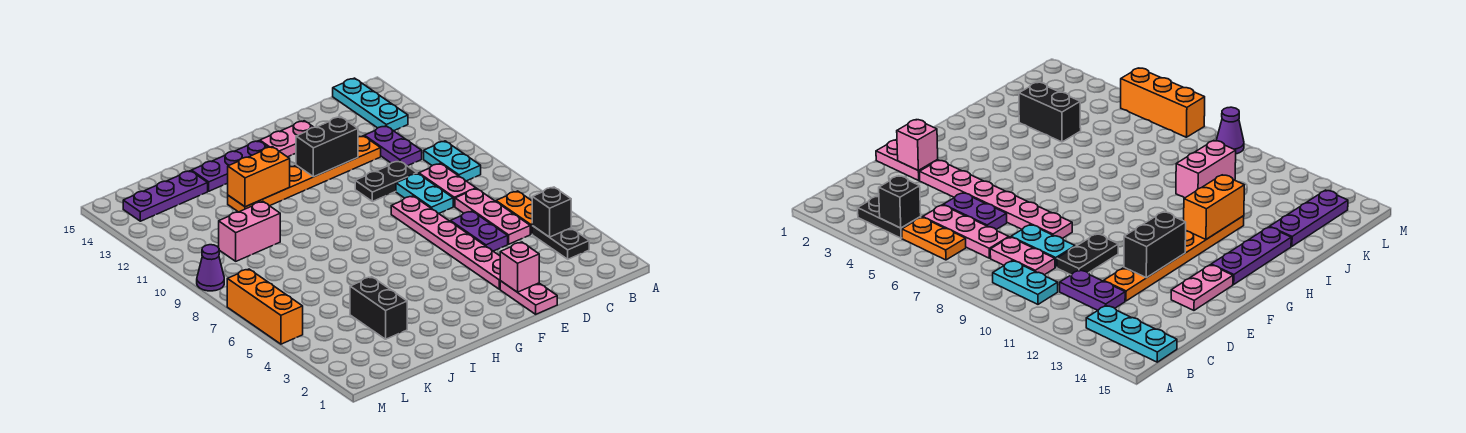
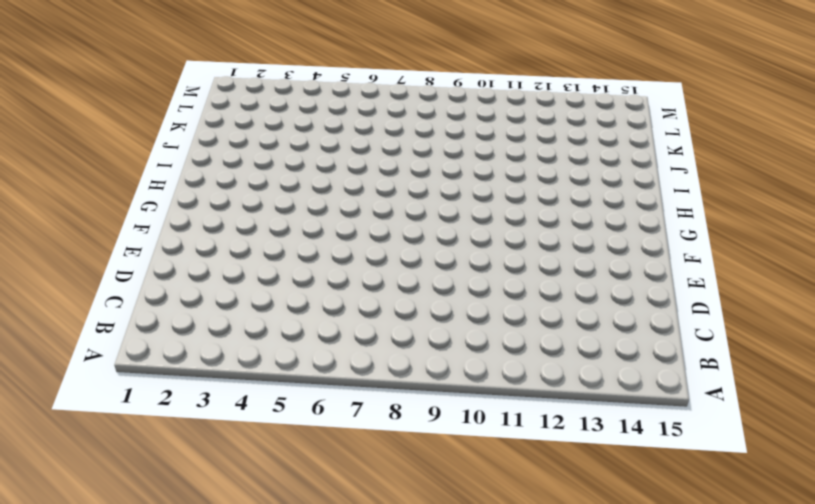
none -> black plate B3:B4 level 1
none -> orange plate B5:B6 level 1
none -> cyan plate B9:B10 level 1

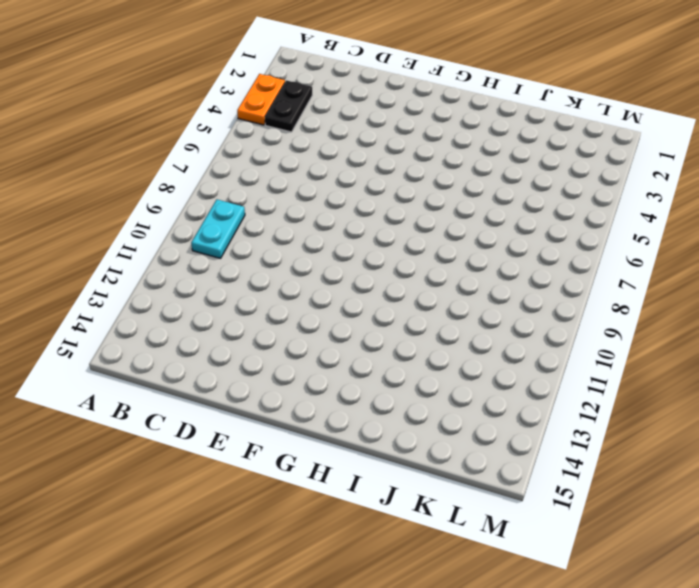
orange plate A3:A4 level 1 -> orange plate B5:B6 level 1
none -> cyan plate B13:B15 level 1
none -> pink plate C5:C7 level 1
none -> pink plate C8:C9 level 1

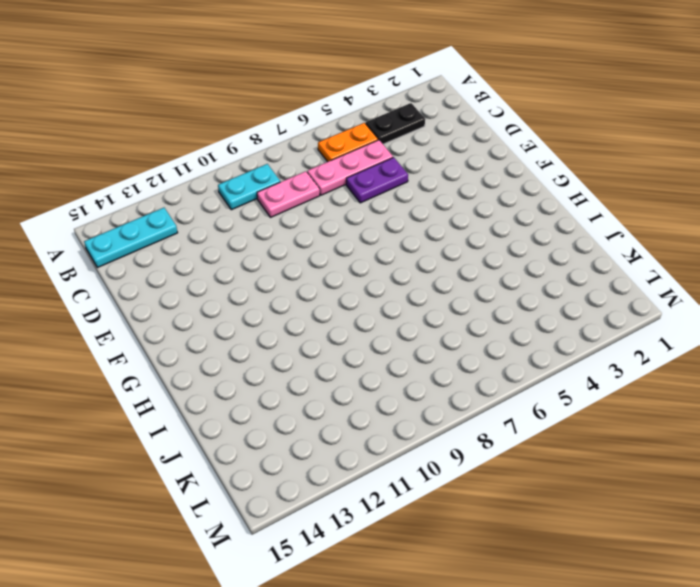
none -> purple plate C11:C12 level 1
none -> cyan plate D8:D9 level 1
none -> black plate D10:E10 level 1

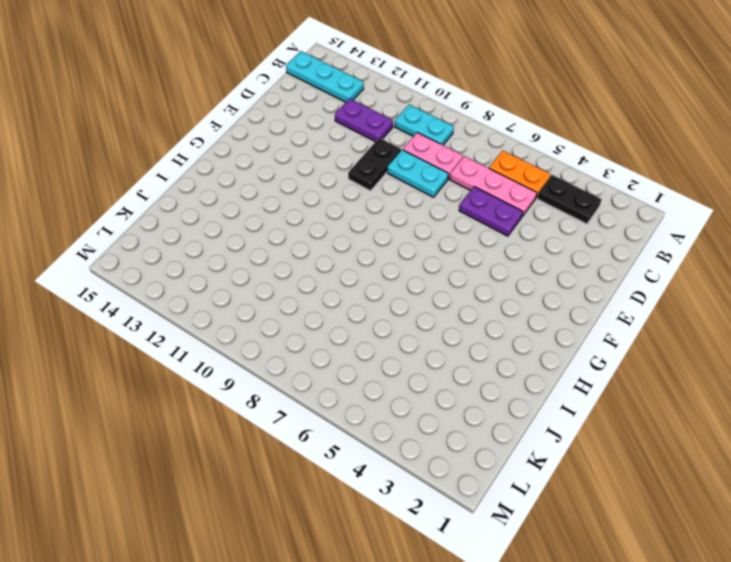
none -> orange plate D12:I12 level 1
none -> pink plate E1:E2 level 1
none -> pink plate E3:E8 level 1

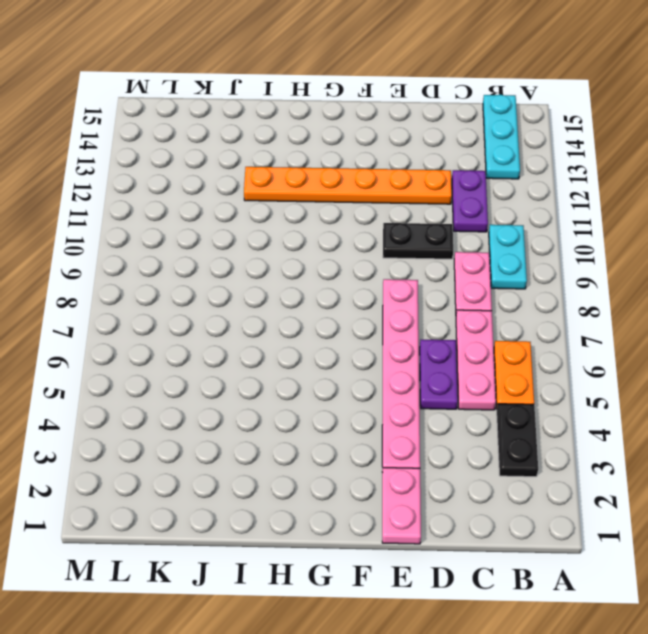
none -> cyan plate D8:D9 level 1
none -> pink plate E14:F14 level 1
none -> purple plate G14:I14 level 1

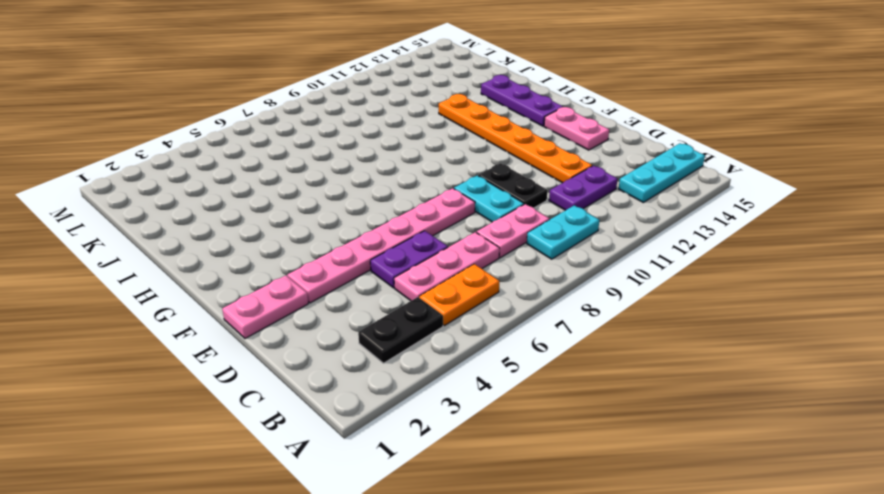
cyan plate D9:E9 level 1 -> cyan plate D8:D9 level 1
none -> black brick J3:J4 level 1
none -> pink brick J10:K10 level 1
none -> purple plate J14:L14 level 1

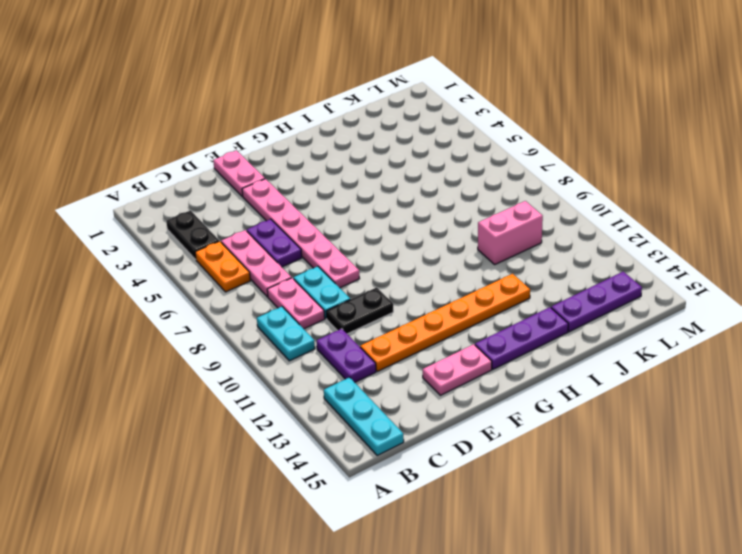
none -> black brick J3:J4 level 1
none -> orange brick M5:M7 level 1
none -> purple cone M9 level 1

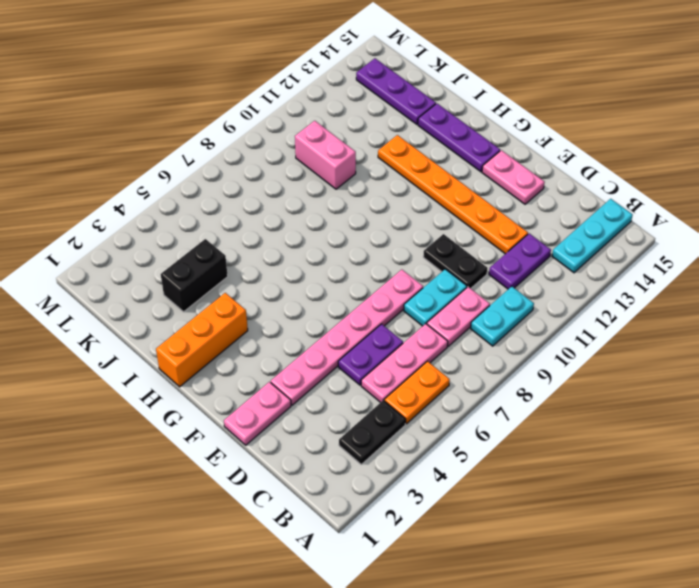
orange brick H1:H3 level 1 -> orange brick M5:M7 level 1
none -> purple cone M9 level 1
none -> black brick B4 level 2
none -> pink brick E2 level 2

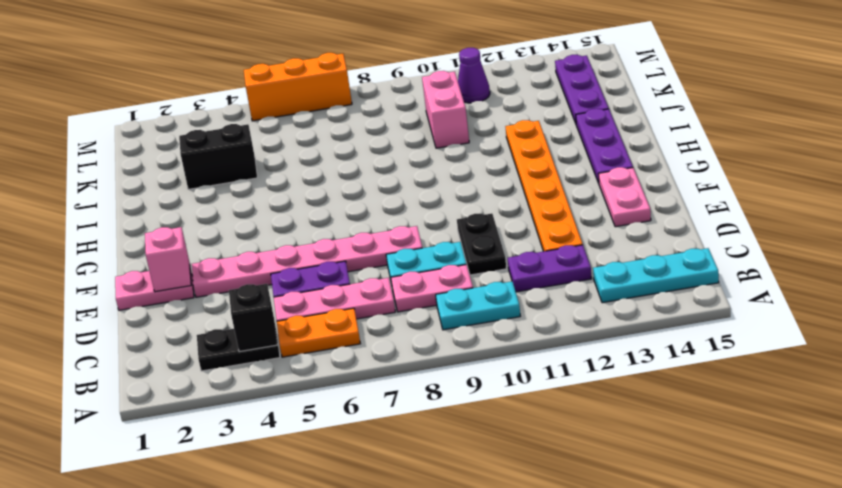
purple cone L11 level 1 -> purple cone M9 level 1
none -> black brick E12:F12 level 2
none -> orange brick H12:I12 level 2

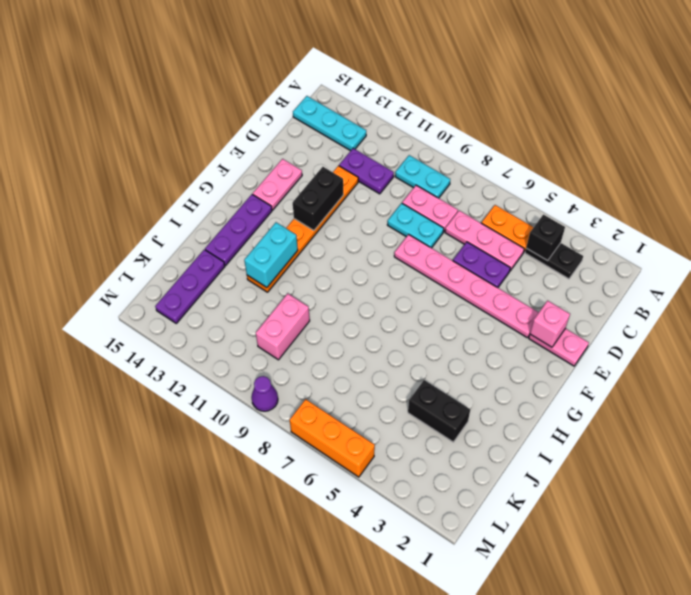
cyan brick H12:I12 level 2 -> orange brick H12:I12 level 2
none -> black plate D10:E10 level 1

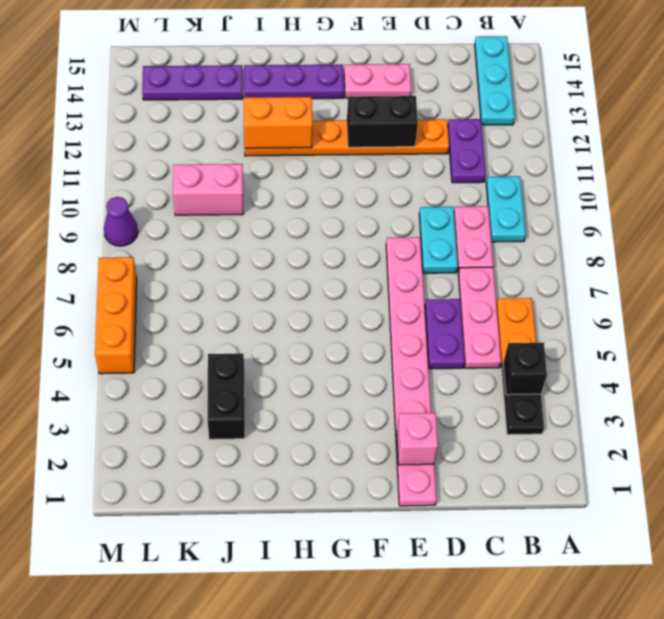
none -> black plate D10:E10 level 1

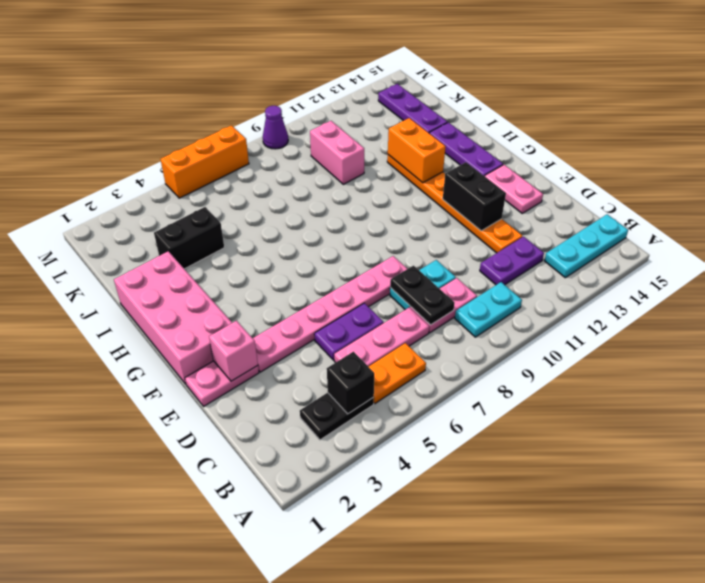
black plate C8:D8 level 2 -> black plate D10:E10 level 1
pink brick F1:I2 level 1 -> none

